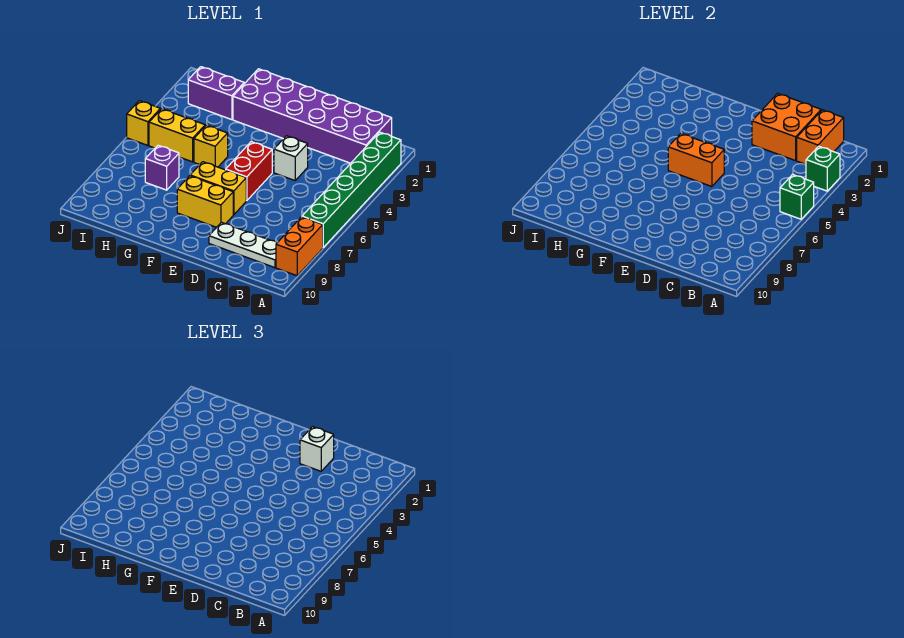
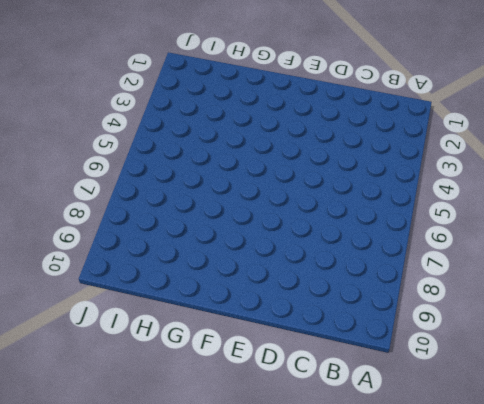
none -> green brick A2:A7 level 1
none -> orange brick A8:A9 level 1
none -> purple brick B1:G2 level 1

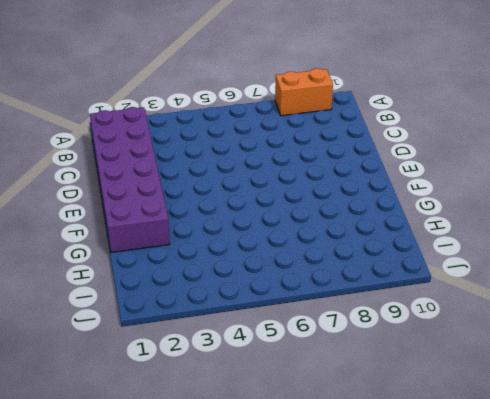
none -> green brick A2:A7 level 1
none -> white plate B9:D9 level 1
none -> white brick D4 level 1

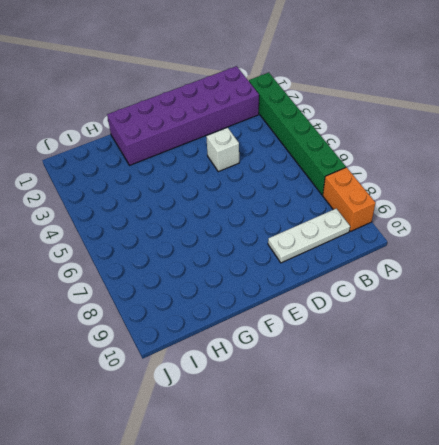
none -> red brick E5:E6 level 1
none -> yellow brick E7:F7 level 1
none -> yellow brick E8:F8 level 1

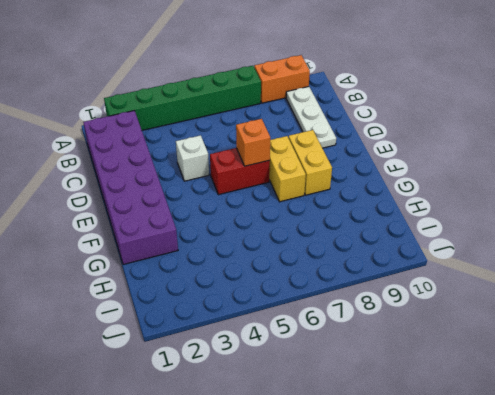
orange brick E6 level 2 -> none
none -> yellow brick G5 level 1
none -> purple brick H2:I2 level 1
none -> yellow brick H5:I5 level 1

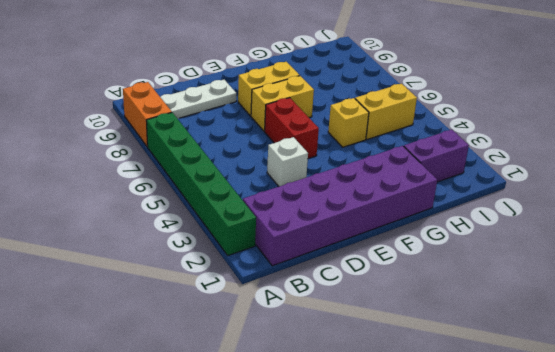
none -> purple brick H7 level 1
none -> yellow brick J5 level 1
none -> green brick A3 level 2

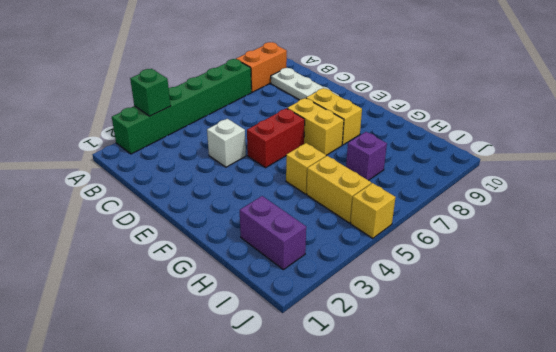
none -> purple brick B1:G2 level 1
none -> green brick A5 level 2
none -> orange brick B1:B2 level 2

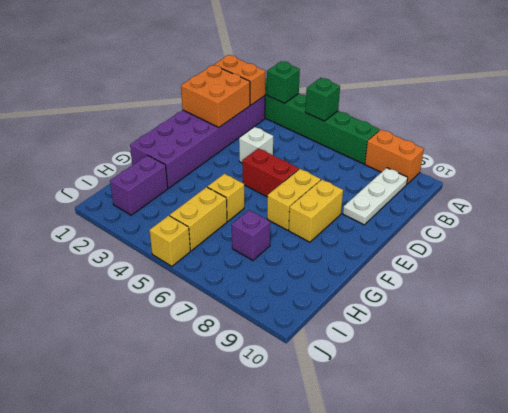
none -> orange brick E5:F5 level 2
none -> white brick D2 level 3

